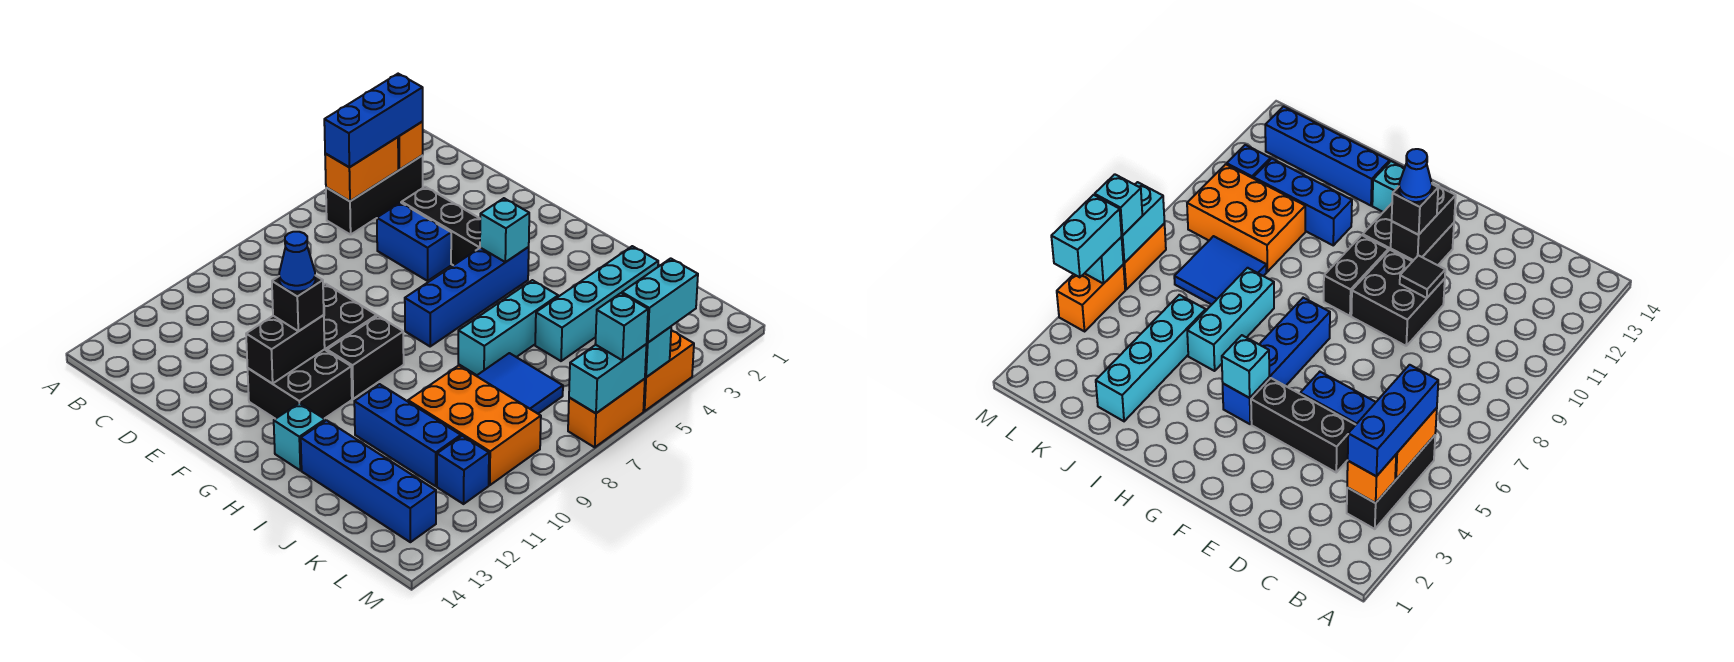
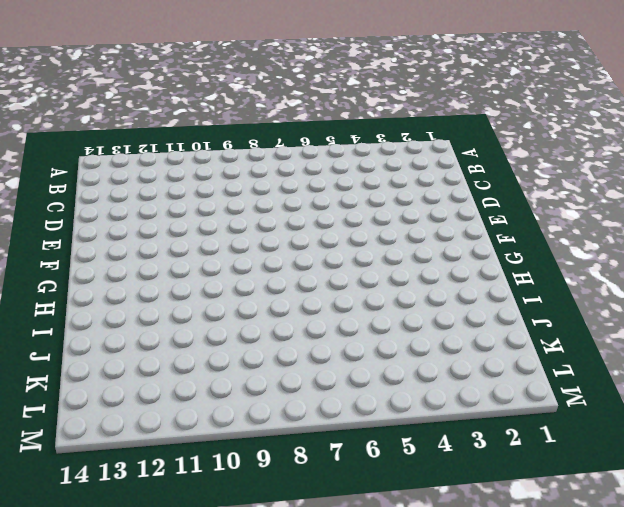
none -> black brick B3:B5 level 1
none -> black brick D4:F4 level 1
none -> blue brick D5:E5 level 1

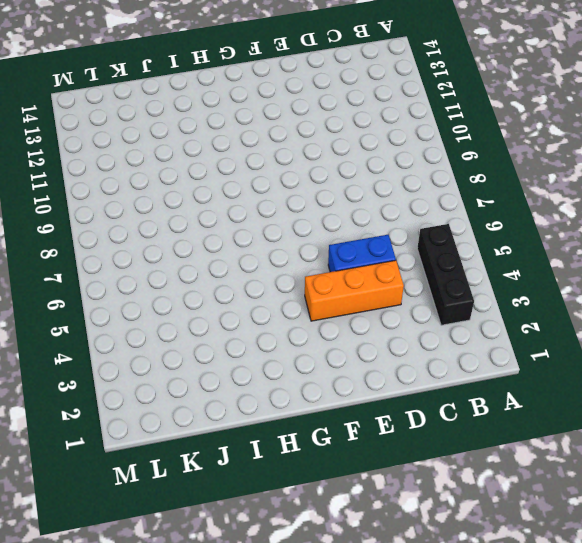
orange brick D4:F4 level 1 -> black brick D4:F4 level 1
none -> black brick E9:F10 level 1
none -> black brick F11:G12 level 1
none -> blue brick G4:G7 level 1

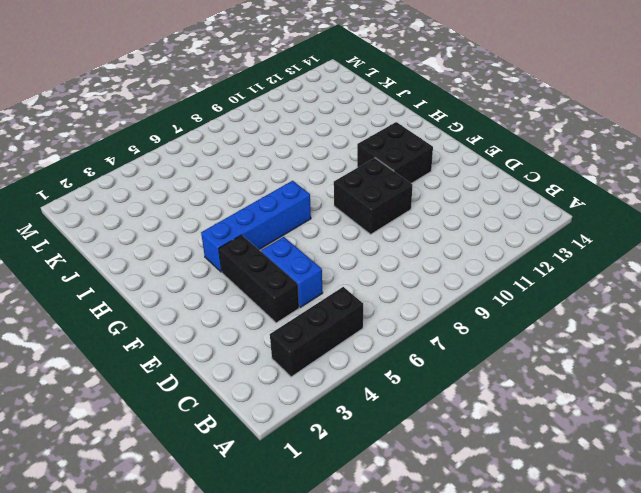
none -> black brick G9:G10 level 1
none -> cyan brick H13 level 1
none -> cyan brick I5:I7 level 1

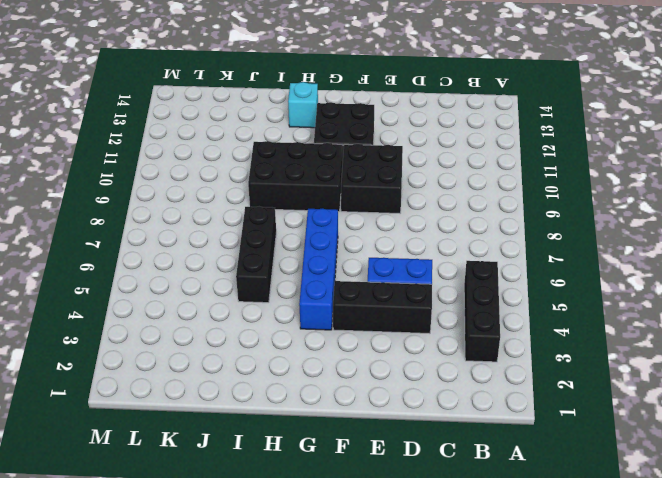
black brick G9:I10 level 1 -> black brick G9:G10 level 1
black brick I5:I7 level 1 -> cyan brick I5:I7 level 1
none -> blue brick I11:K11 level 1
none -> blue brick I13:L13 level 1
none -> cyan brick J2:J5 level 1

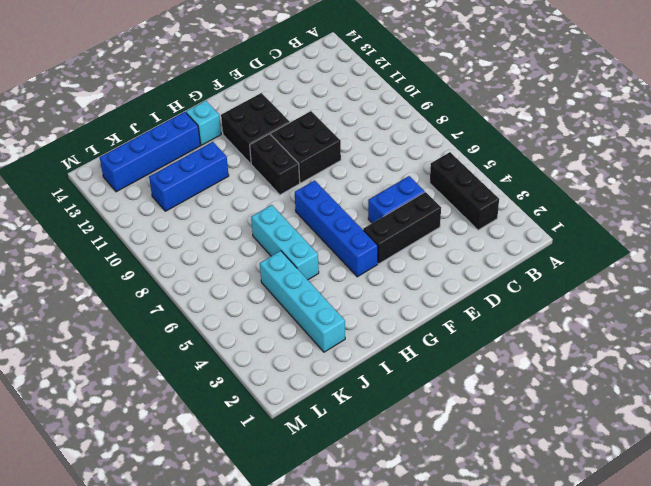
none -> blue tile J7:K8 level 1
none -> orange brick J9:L10 level 1
none -> blue brick L11 level 1

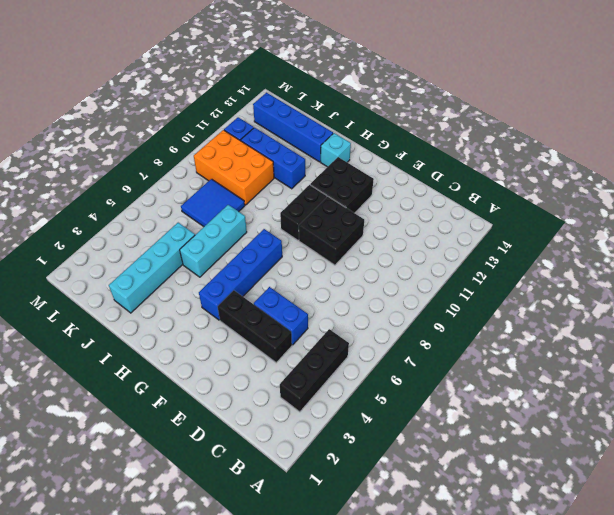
none -> orange brick M4:M5 level 1
none -> orange brick M6:M7 level 1
none -> orange brick B3 level 2

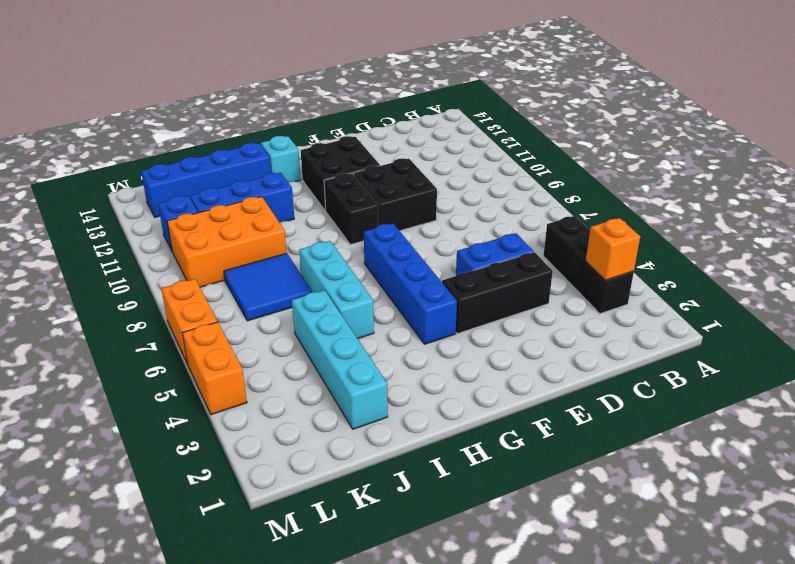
none -> orange brick B4:B5 level 2
none -> black tile E10 level 2
none -> black brick F11:F12 level 2

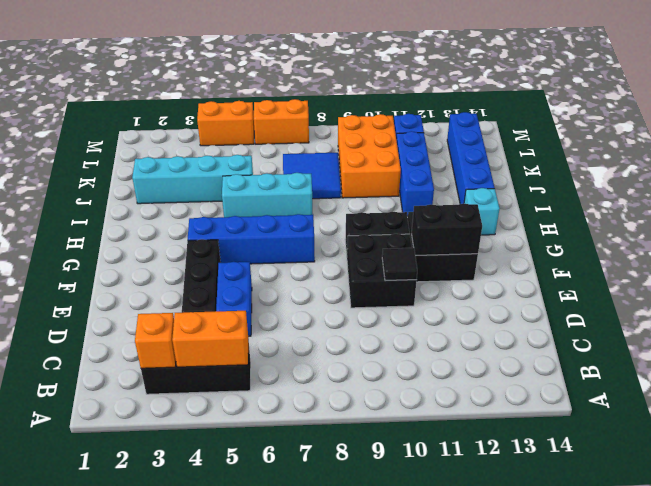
none -> cyan brick G4 level 2
none -> cyan brick M5 level 2
none -> cyan brick M6:M7 level 2

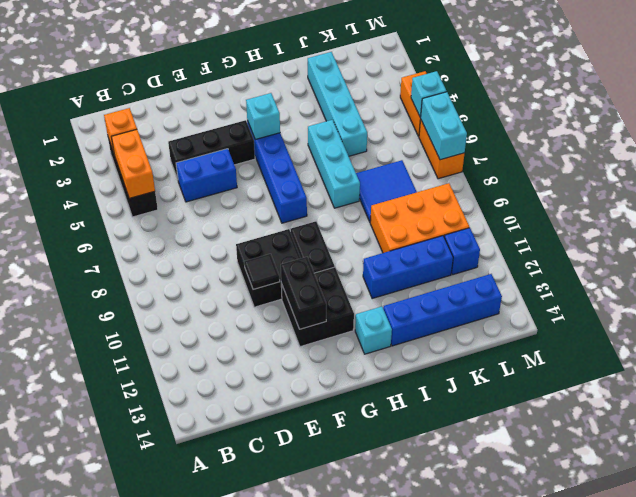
none -> blue brick B3:B5 level 3
none -> black brick F11 level 3
none -> cyan brick M4:M5 level 3

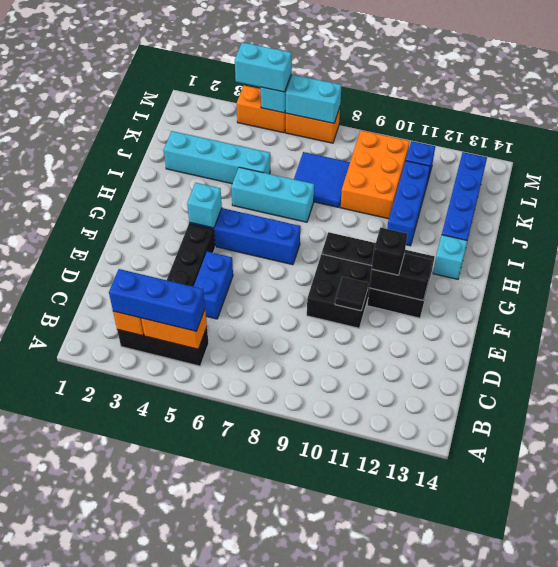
none -> cyan brick M6 level 3
none -> blue cone F11 level 4

